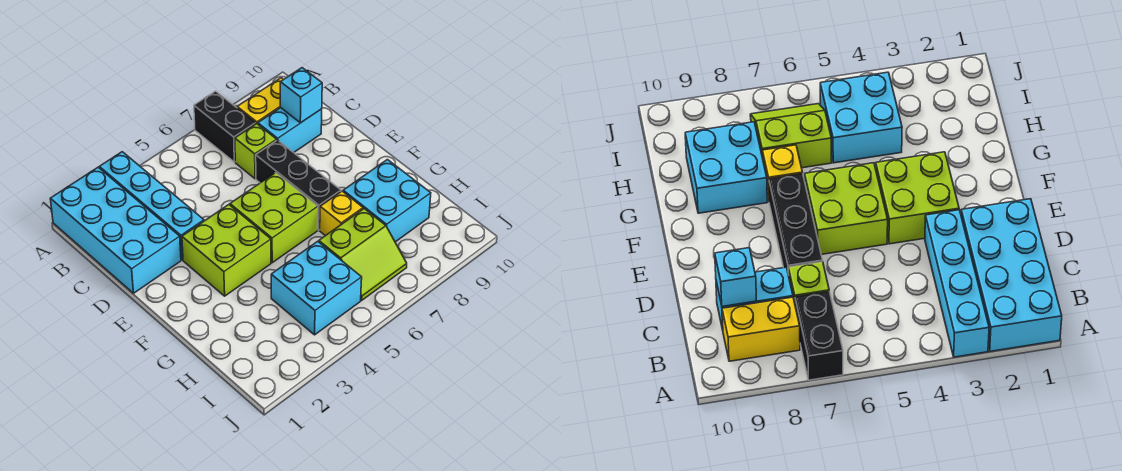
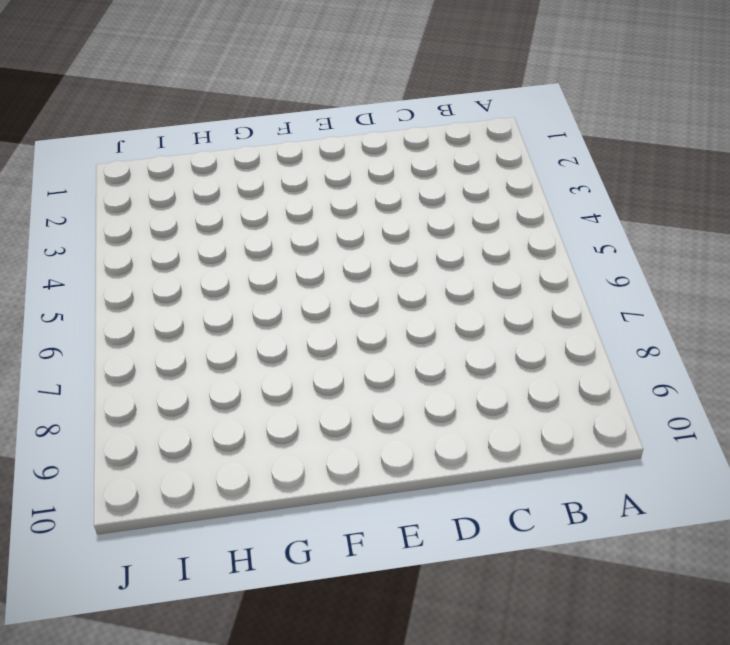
none -> cyan brick A1:D2 level 1
none -> cyan brick A3:D3 level 1
none -> black brick A7:B7 level 1

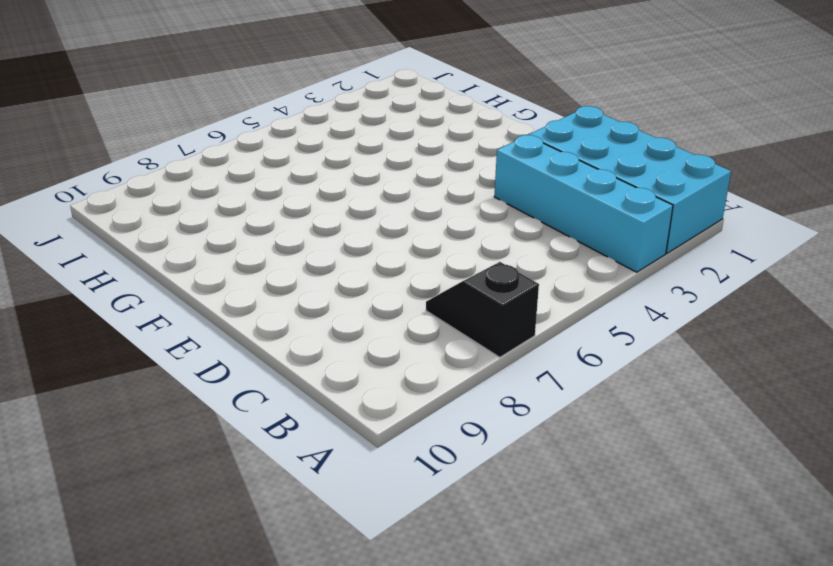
black slope A7:B7 level 1 top A -> black brick A7:B7 level 1
none -> yellow brick B8:B9 level 1
none -> lime brick C7 level 1
none -> cyan brick C8:C9 level 1

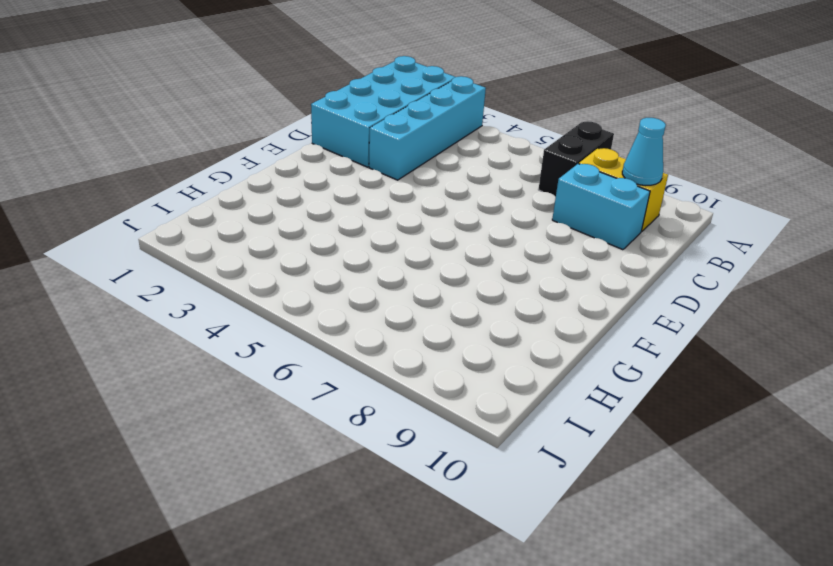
cyan cone B9 level 2 -> none
none -> lime brick C7 level 1
none -> black brick D7:F7 level 1
none -> lime brick E3:F4 level 1

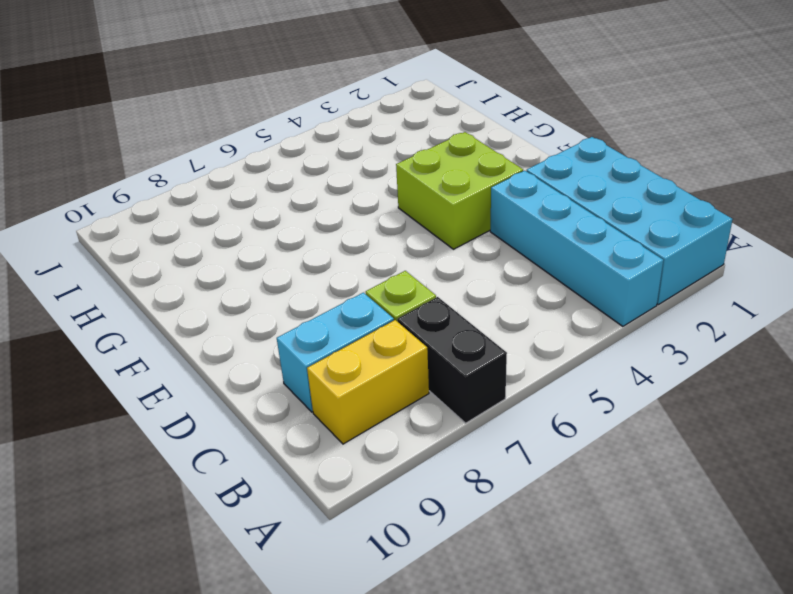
none -> black brick D7:F7 level 1
none -> lime brick E5:F6 level 1
none -> yellow brick G7 level 1

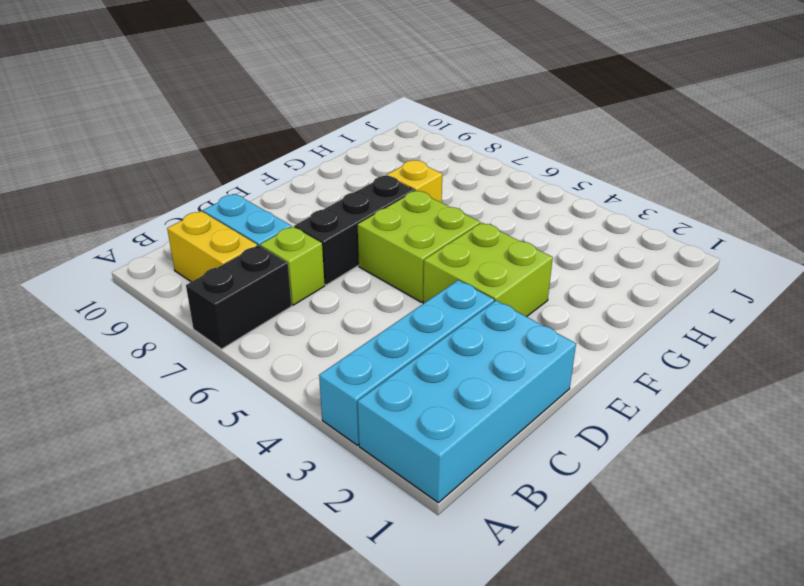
none -> cyan brick G8:H9 level 1
none -> cyan brick H4:I5 level 1
none -> lime slope H6:I7 level 1 top H

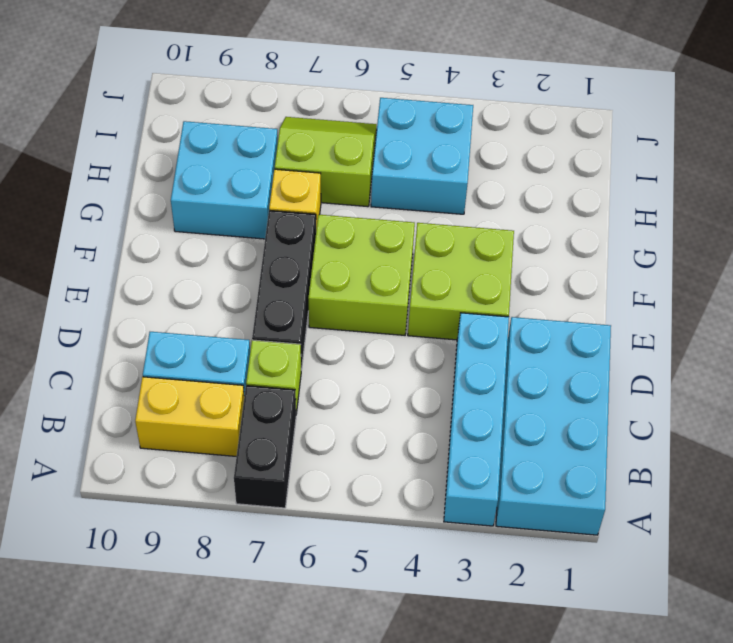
none -> cyan brick C9 level 2

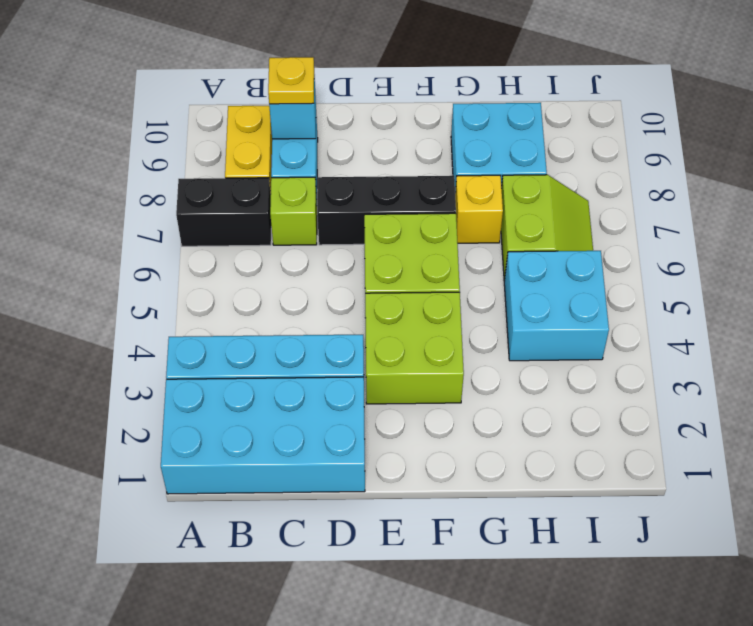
yellow plate C9 level 3 -> none

